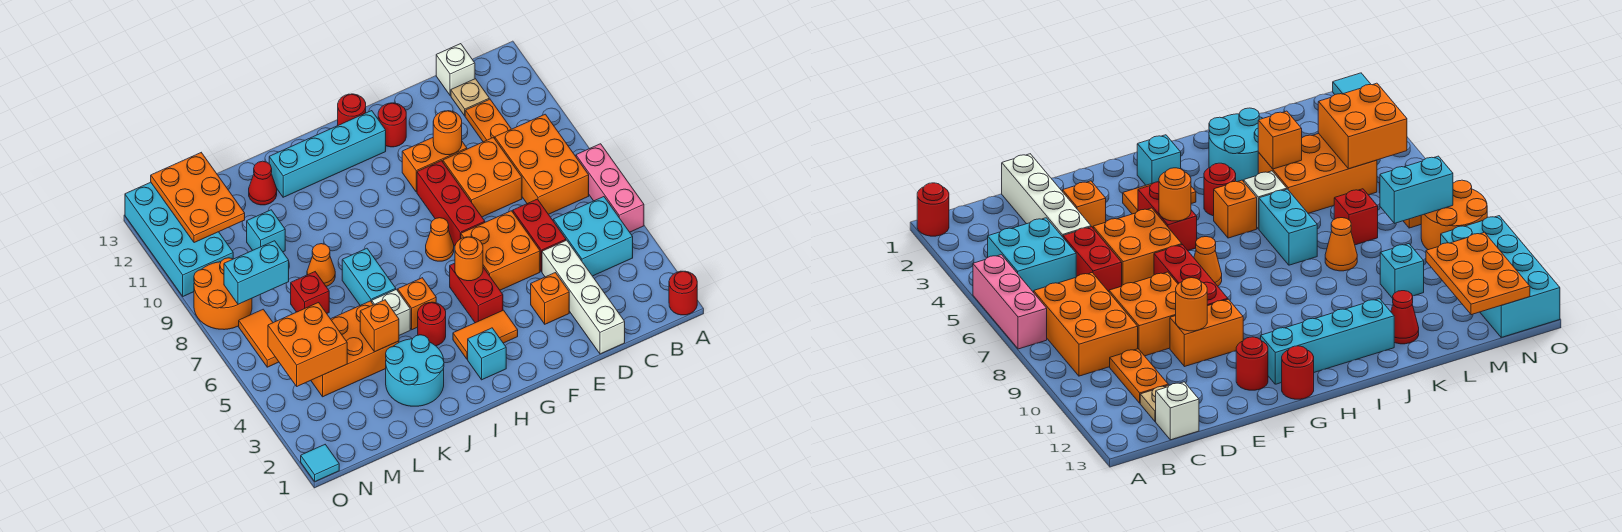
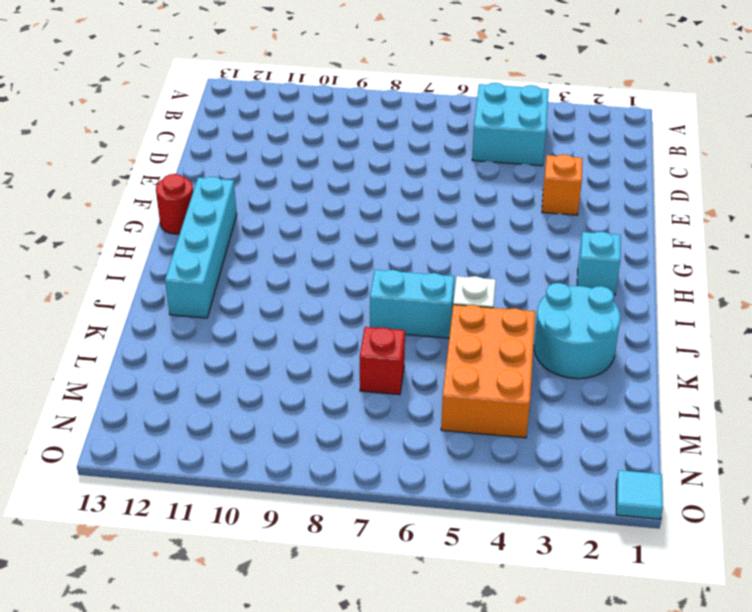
none -> red round brick A1 level 1
none -> pink brick A5:A7 level 1
none -> orange brick B7:C9 level 1
none -> orange plate C10:C11 level 1

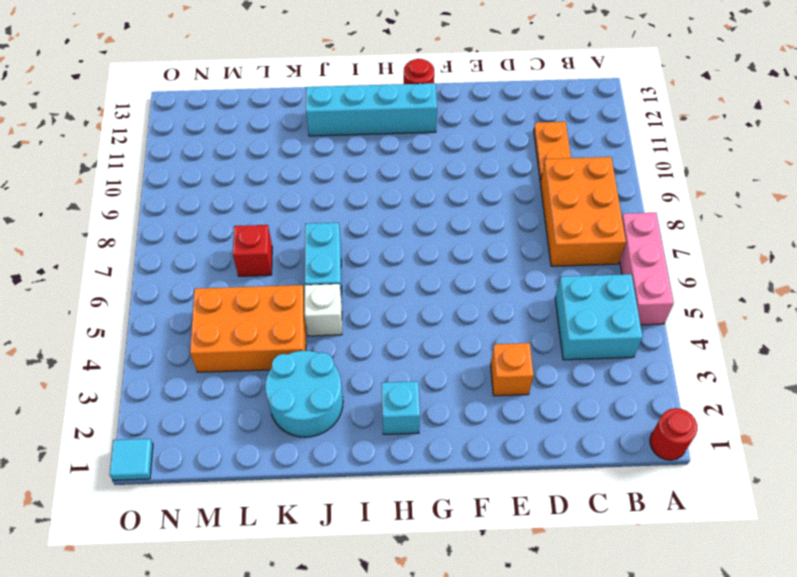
none -> tan plate C12 level 1
none -> white brick C13 level 1
none -> white brick D1:D4 level 1
none -> red brick D5:D6 level 1

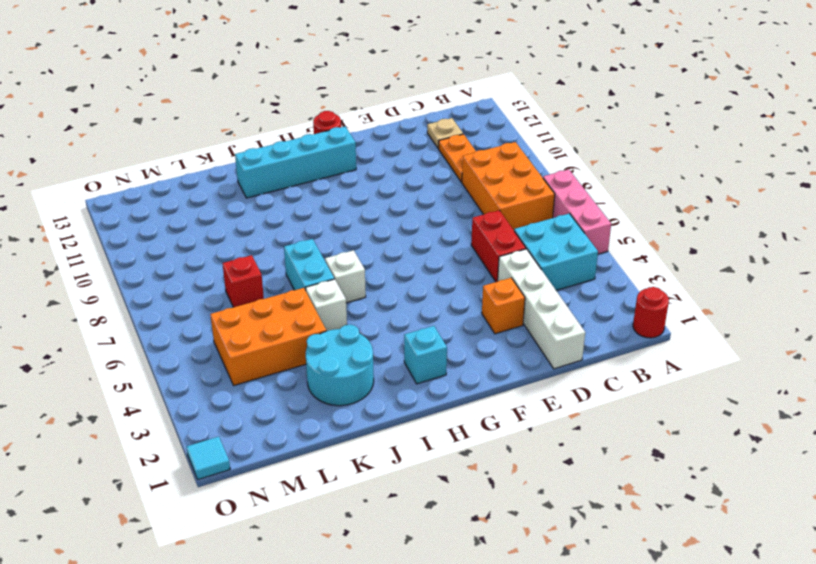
white brick I6 level 1 -> white brick C13 level 1
none -> orange brick D8:E9 level 1
none -> orange brick E5:F6 level 1
none -> orange brick E10:F10 level 1
none -> red brick F7:F9 level 1

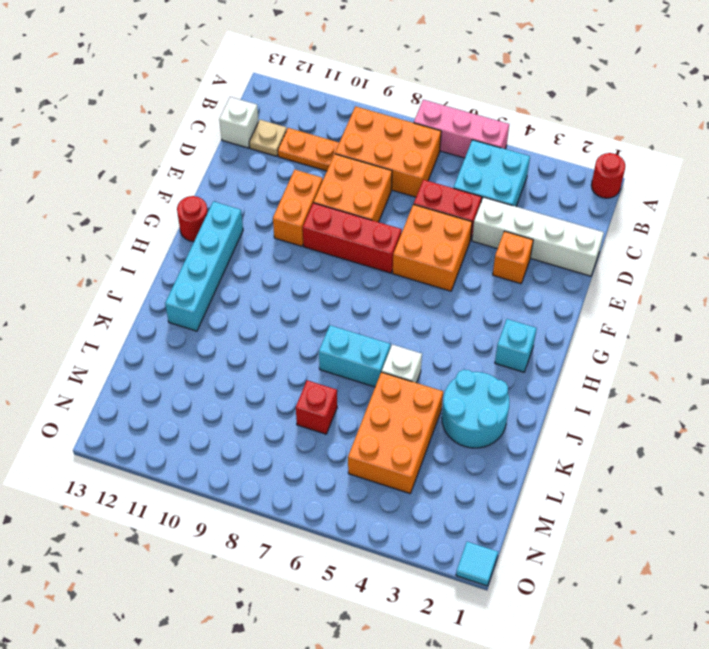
none -> red round brick F12 level 1
none -> orange tile G3:H3 level 1
none -> red brick G4:G5 level 1
none -> orange cone G7 level 1

